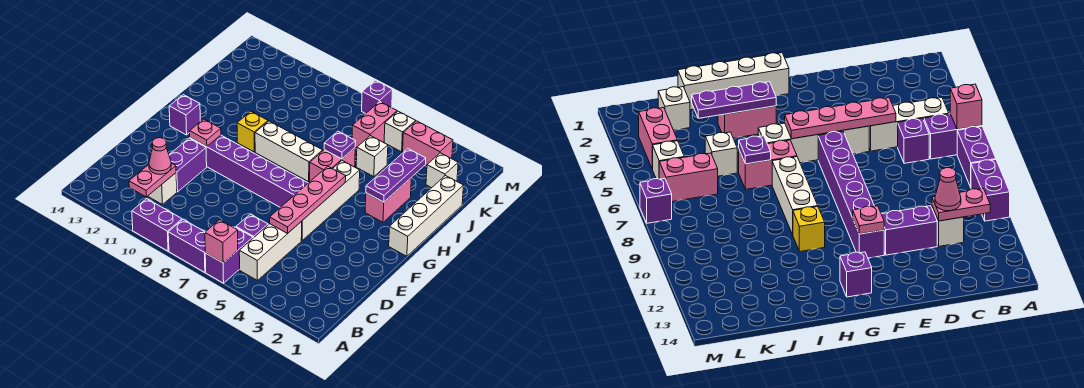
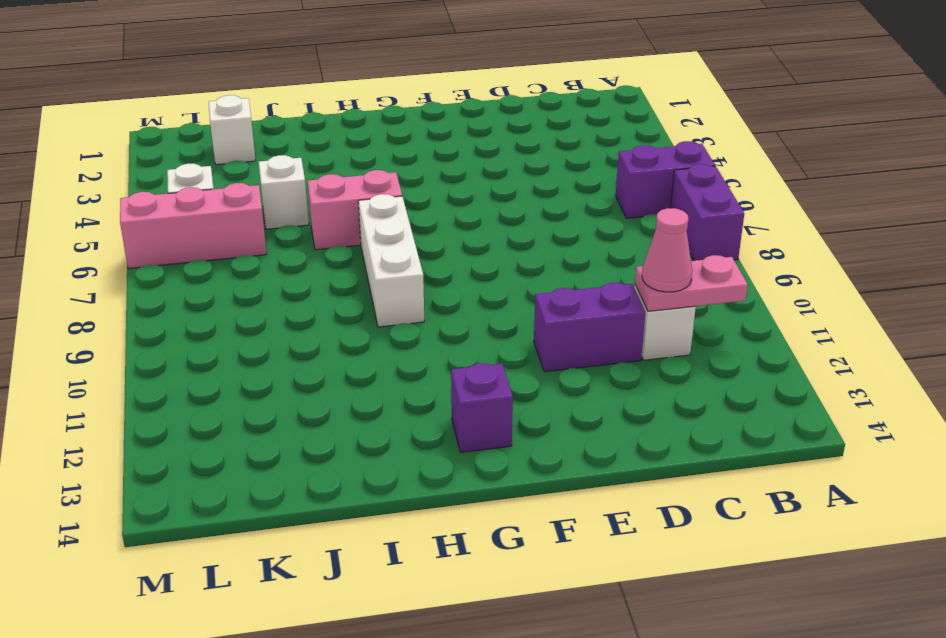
pink brick K6:M6 level 1 -> pink brick K6:L6 level 1
none -> purple brick A9:A10 level 1
none -> white brick B5:D5 level 1
none -> purple brick C6 level 1

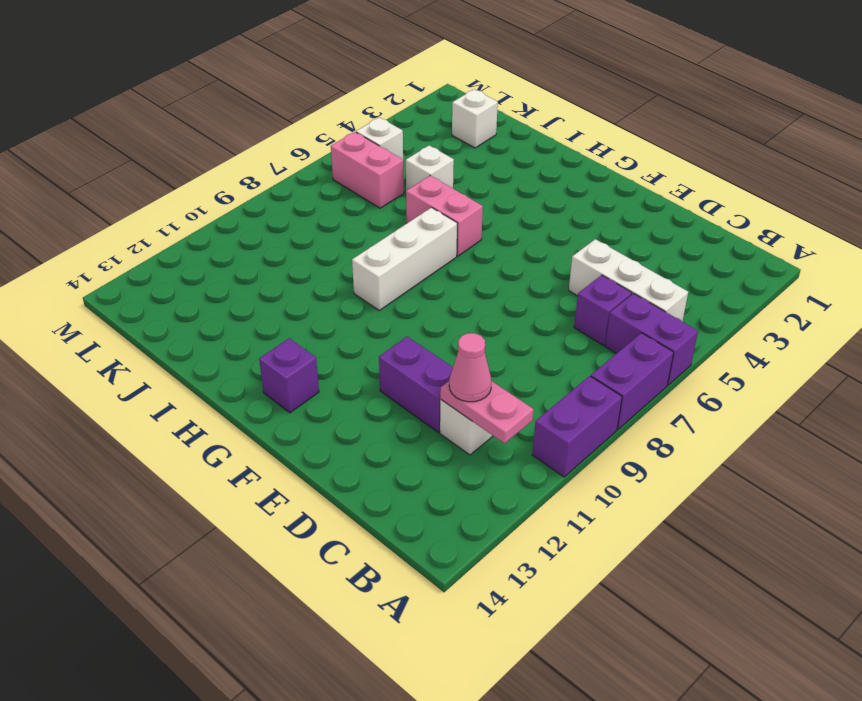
none -> white brick E5:H5 level 1
none -> purple brick F6:F11 level 1
none -> white brick G1:J1 level 1

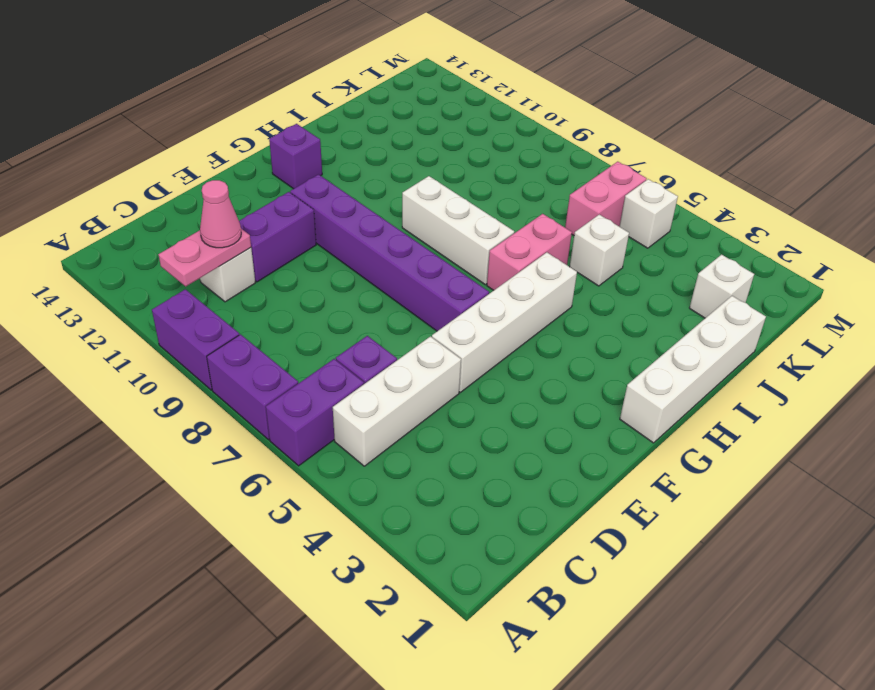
none -> pink brick H3:I3 level 1
none -> yellow brick H10 level 1
none -> pink brick L3:L4 level 1

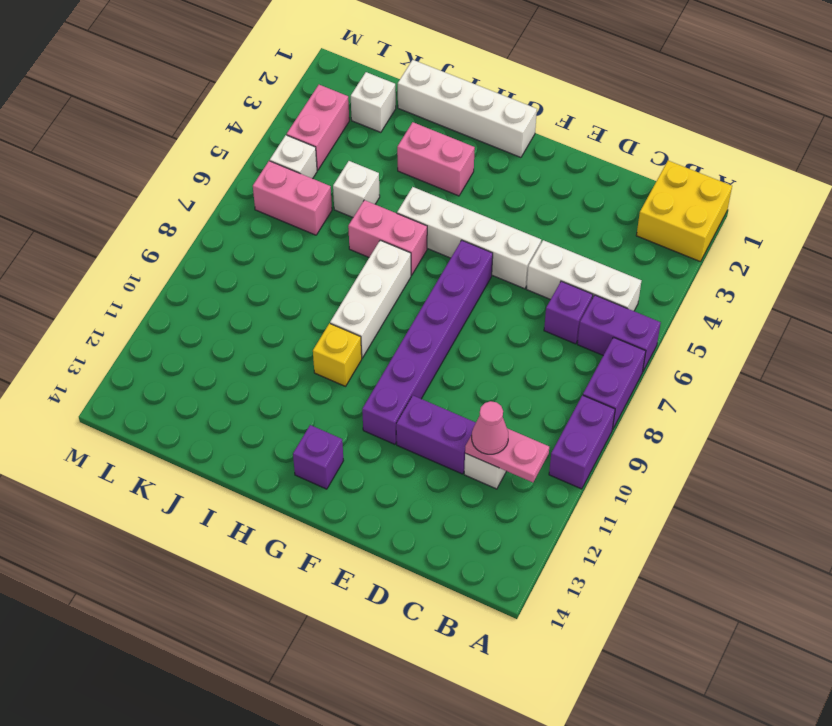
yellow brick A1:B2 level 1 -> none
none -> purple brick M7 level 1
none -> pink brick A6 level 2
none -> pink plate D5:G5 level 2

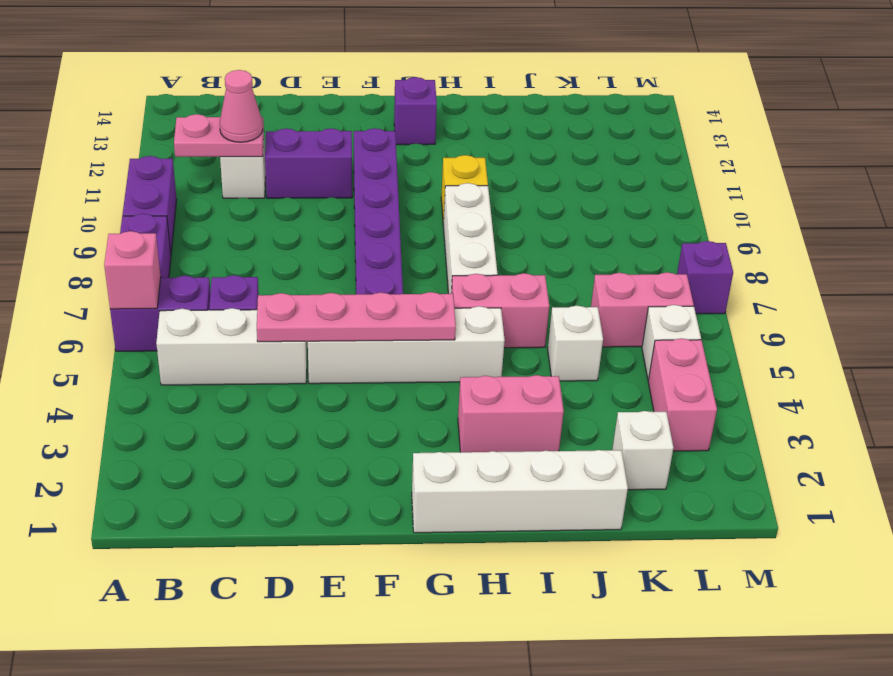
none -> pink plate F11 level 2
none -> purple plate H3:J3 level 2
none -> purple plate I6 level 2

